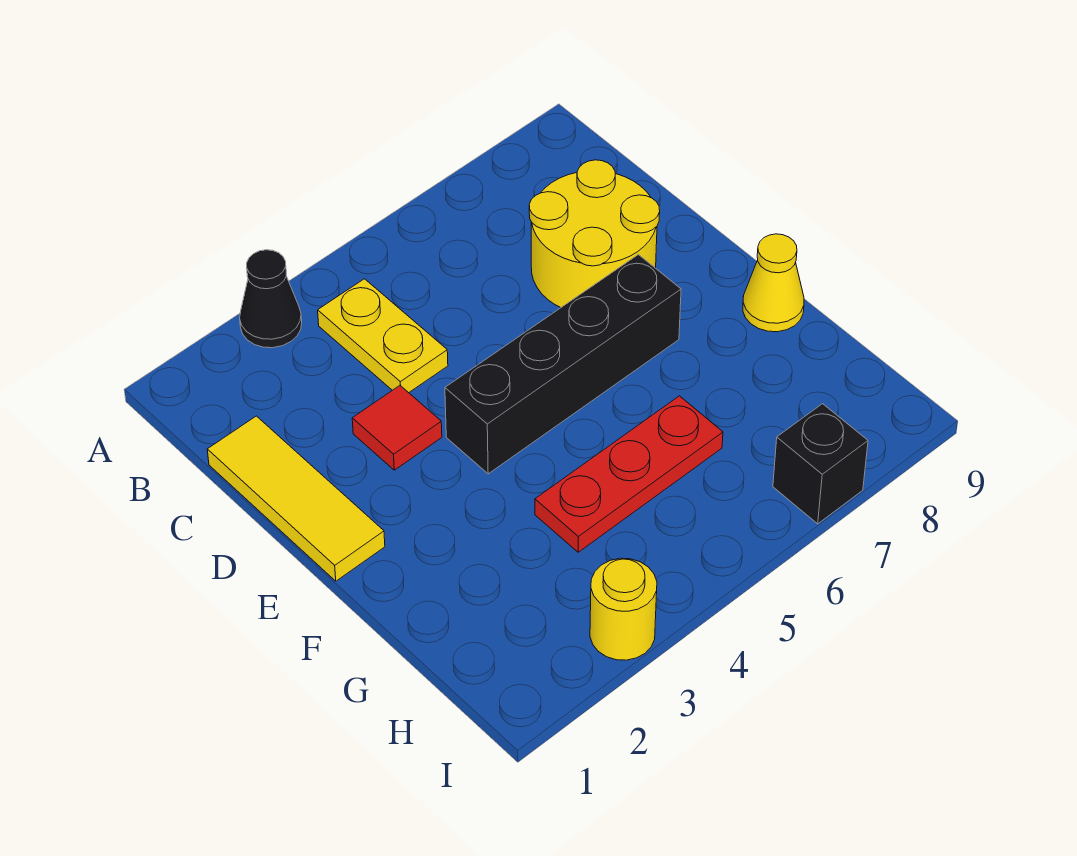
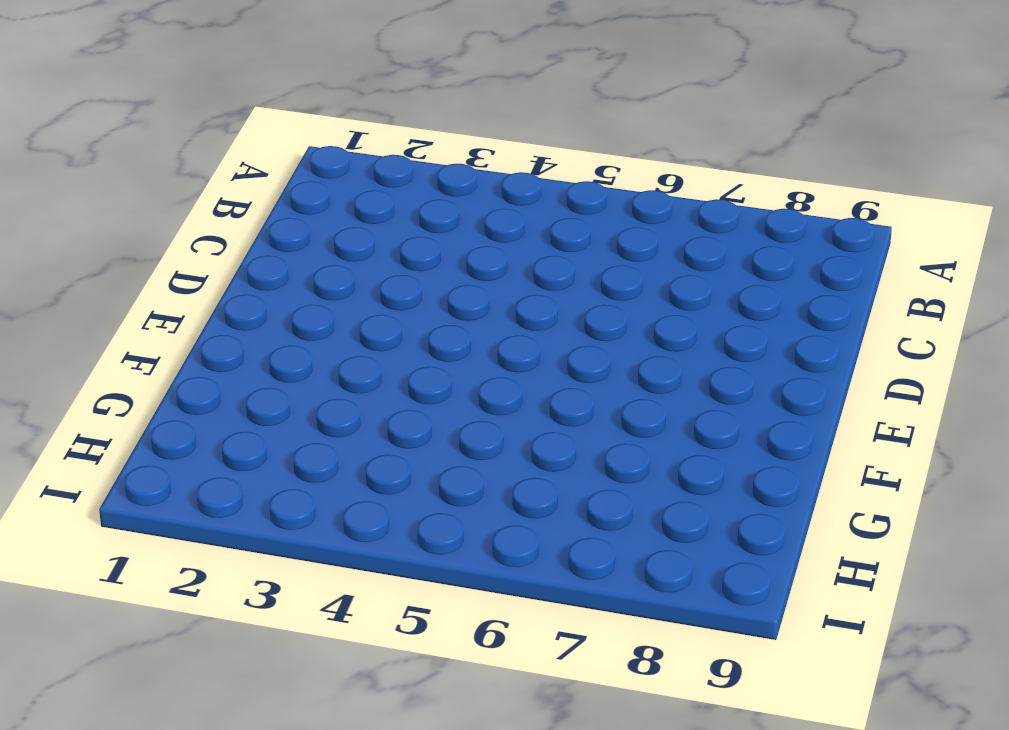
none -> black cone A3 level 1
none -> yellow plate B4:C4 level 1

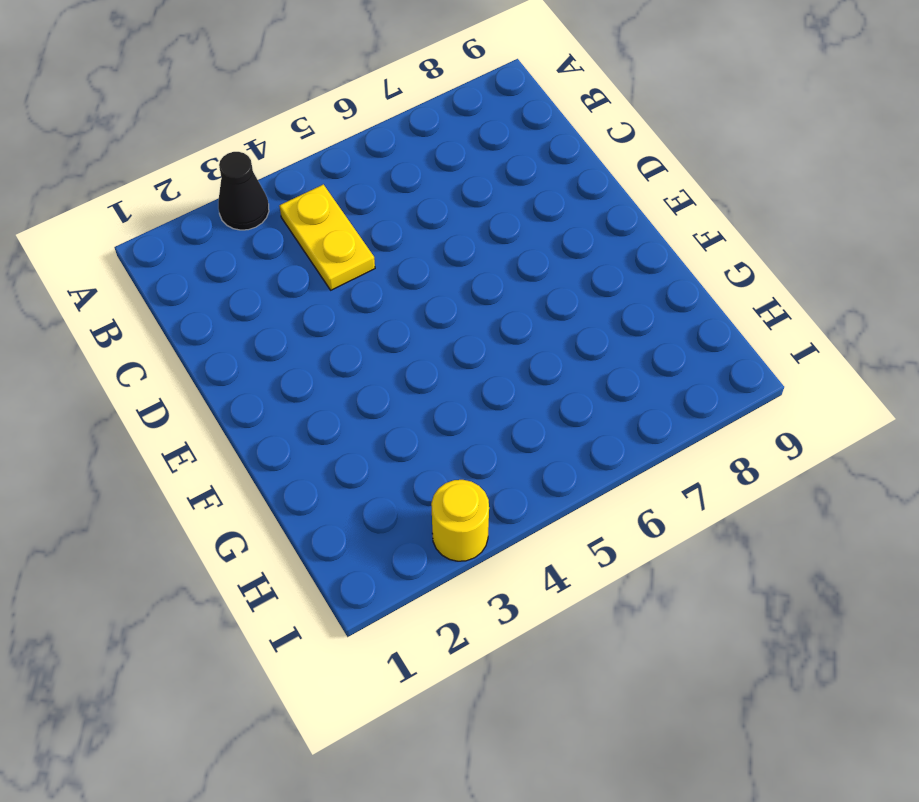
none -> yellow tile C1:E1 level 1
none -> yellow round brick C7:D8 level 1

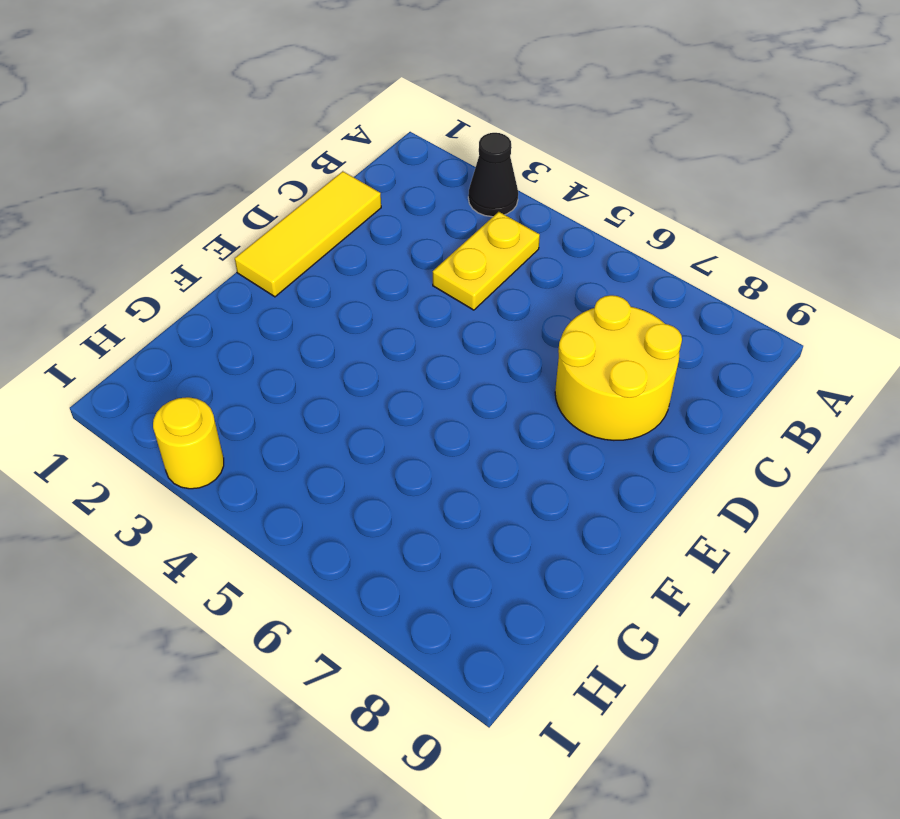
none -> red tile D3 level 1
none -> black brick E4:E7 level 1

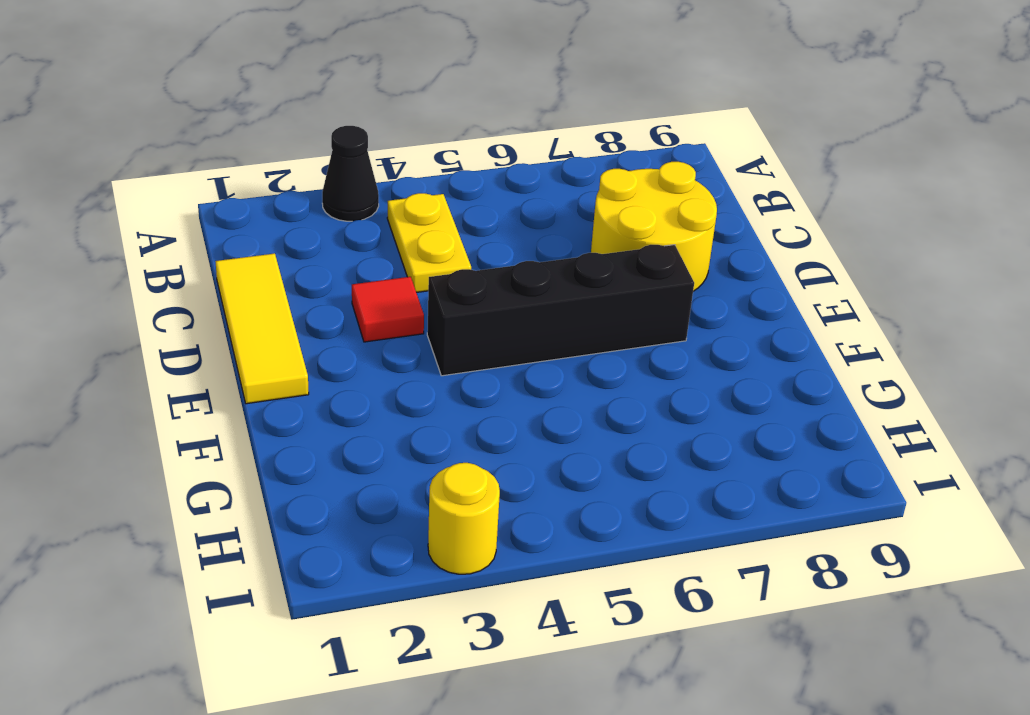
none -> yellow cone F9 level 1
none -> red plate G4:G6 level 1

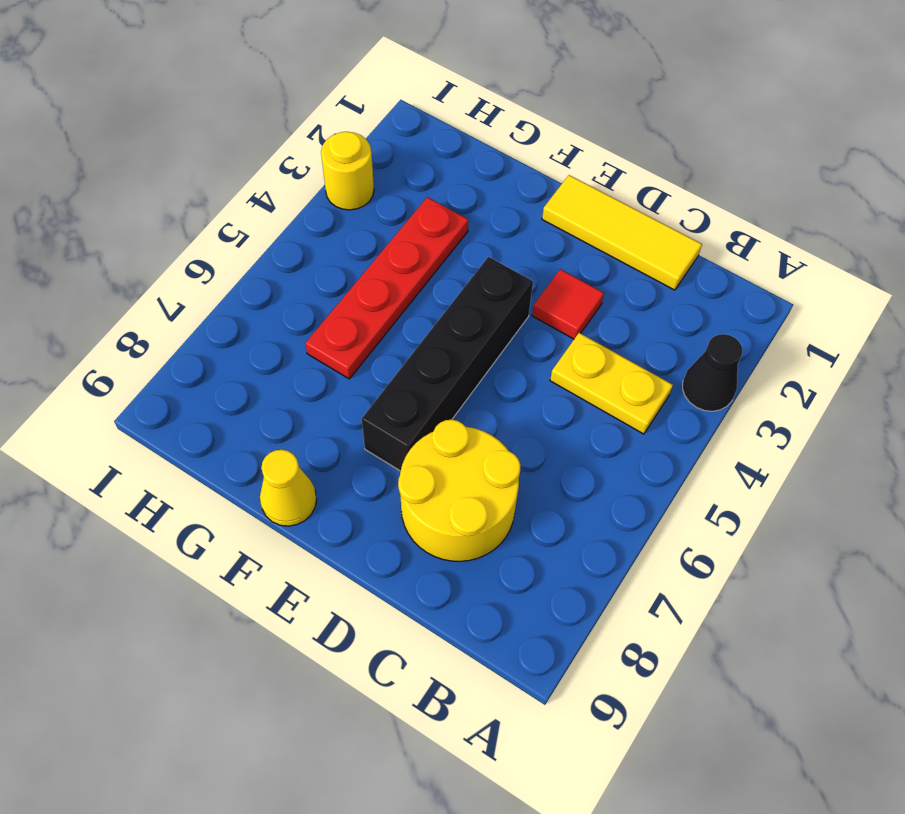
red plate G3:G6 level 1 -> red plate G4:G6 level 1
none -> black brick I7 level 1

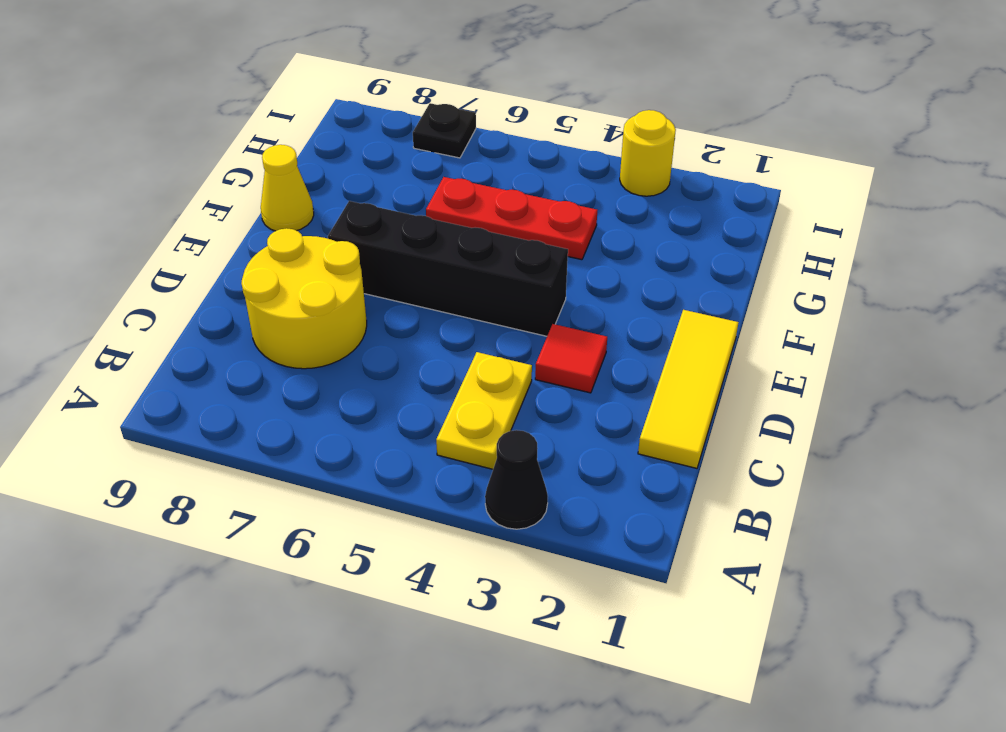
black plate I7 level 1 -> black brick I7 level 1

